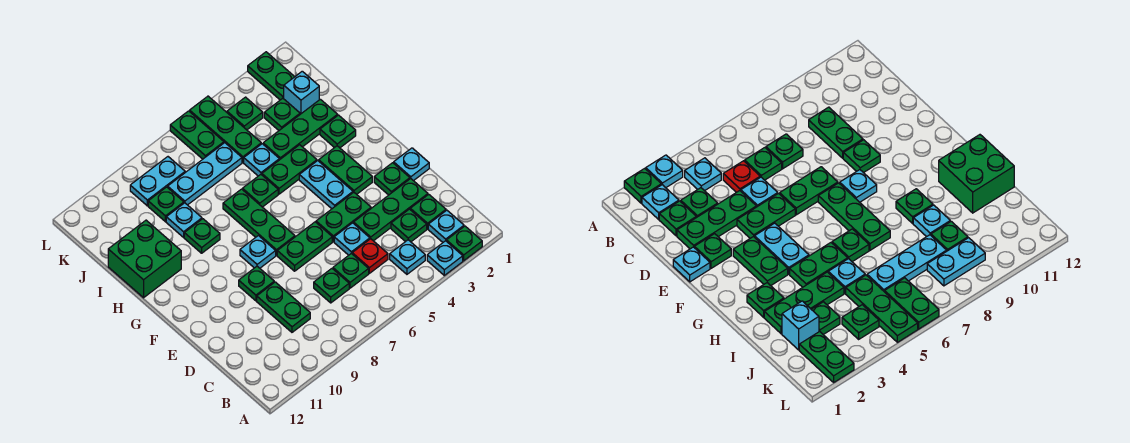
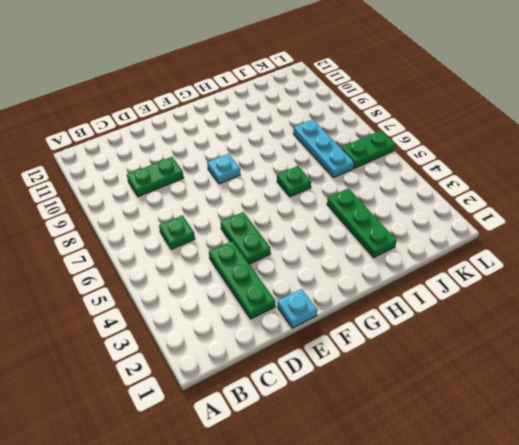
none -> green plate A2 level 1
none -> cyan plate A3 level 1
none -> cyan plate B2 level 1
none -> cyan plate B4 level 1

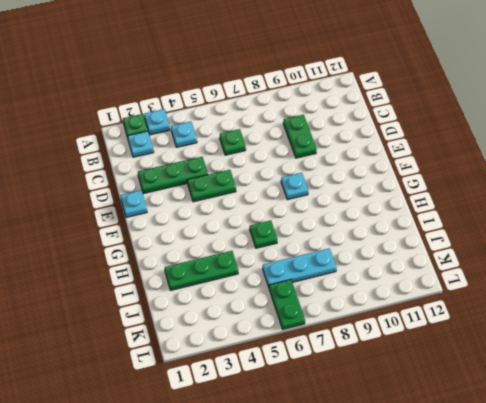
none -> green plate C2 level 1
none -> green plate C3 level 1
none -> red plate C5 level 1
none -> green plate C7 level 1

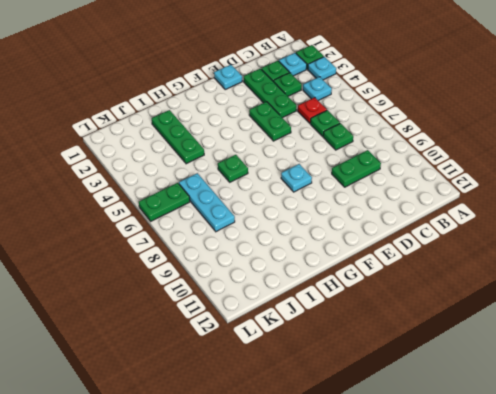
none -> cyan plate D5 level 1
none -> green plate E2 level 1
none -> green plate E6:E7 level 1
none -> green plate E9 level 1

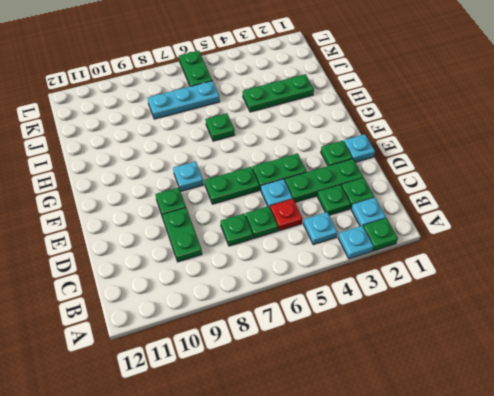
none -> green plate F3:G3 level 1
none -> cyan plate F4:G4 level 1
none -> green plate F7:H7 level 1
none -> green plate H2 level 1

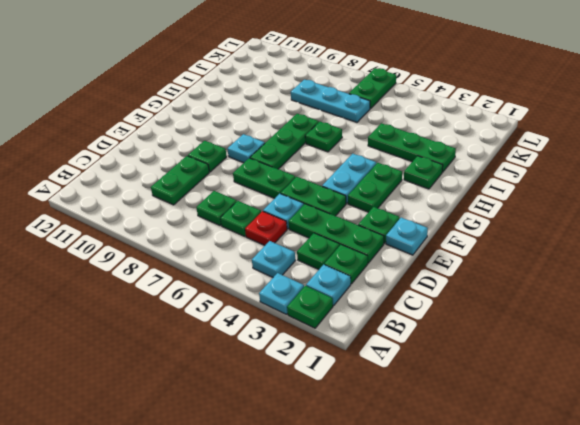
none -> green plate H4:H5 level 1
none -> green plate H9 level 1
none -> green brick H11:I12 level 1
none -> cyan plate I5 level 1

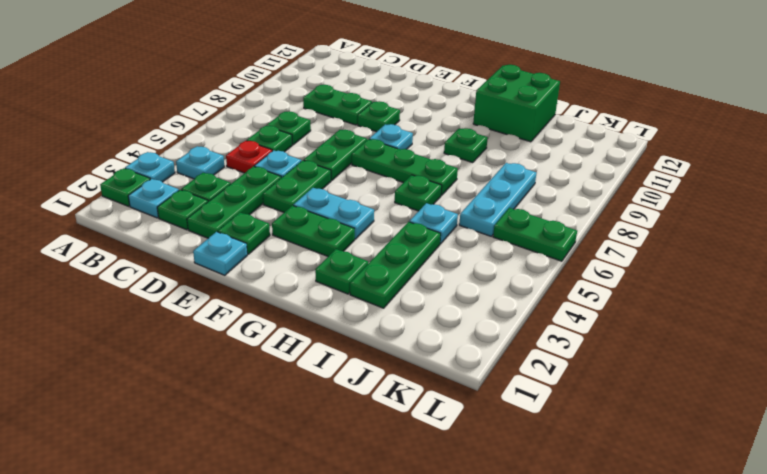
none -> green plate H4:H5 level 1
none -> cyan plate I9 level 1
none -> cyan brick J2 level 1
none -> green plate J3 level 1

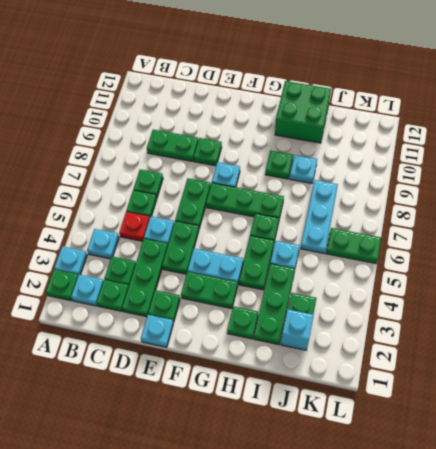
none -> green plate J5:L5 level 1
none -> green plate J9 level 1
none -> green plate K2:L2 level 1
none -> green plate K4 level 1

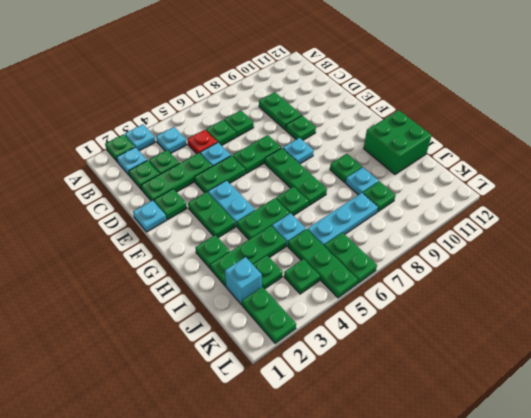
none -> cyan plate K8:K9 level 1

